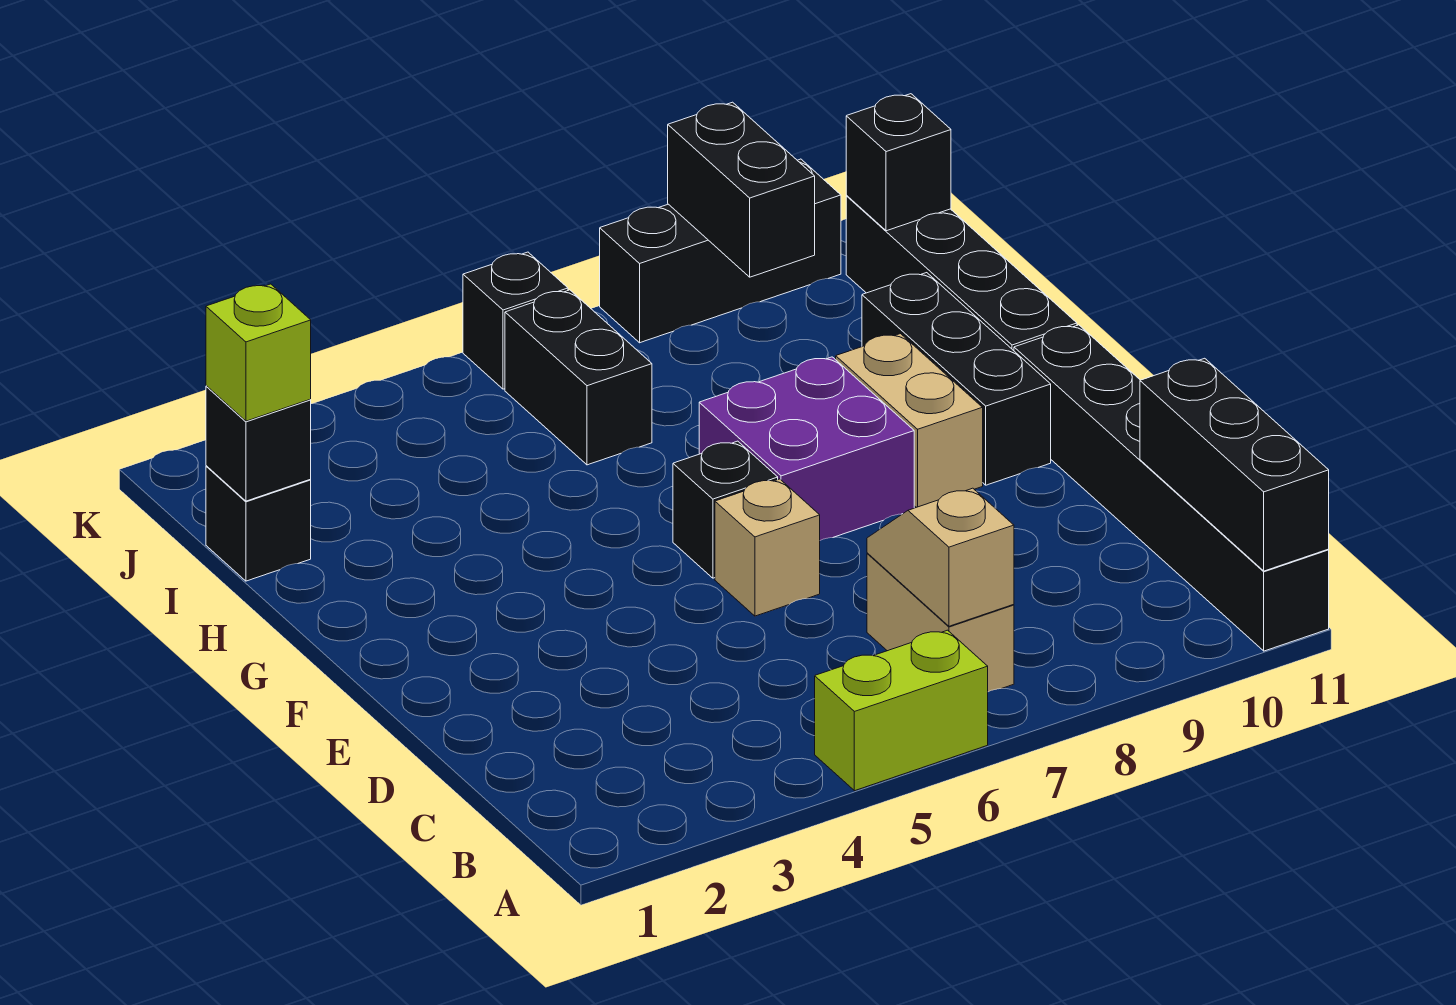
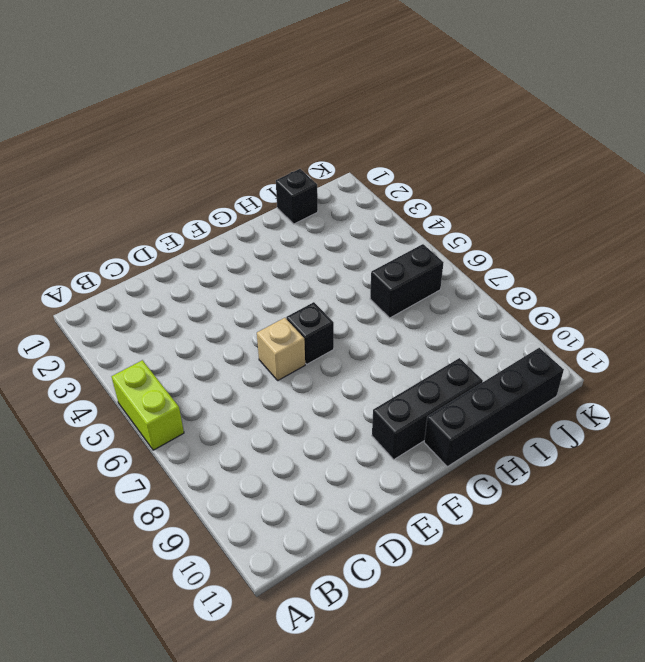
none -> black brick A11:F11 level 1
none -> tan brick B7:C7 level 1
none -> purple brick F7:G8 level 1

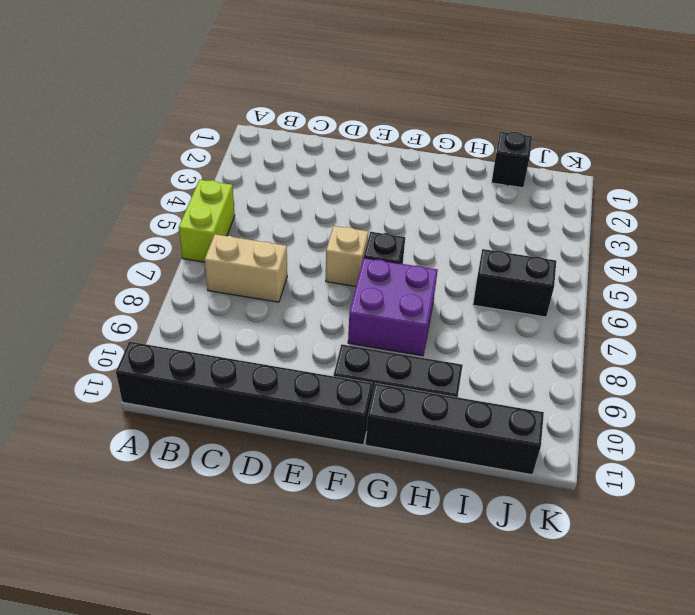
none -> tan brick F9:G9 level 1
none -> black brick K6 level 1
none -> black brick K8:K10 level 1

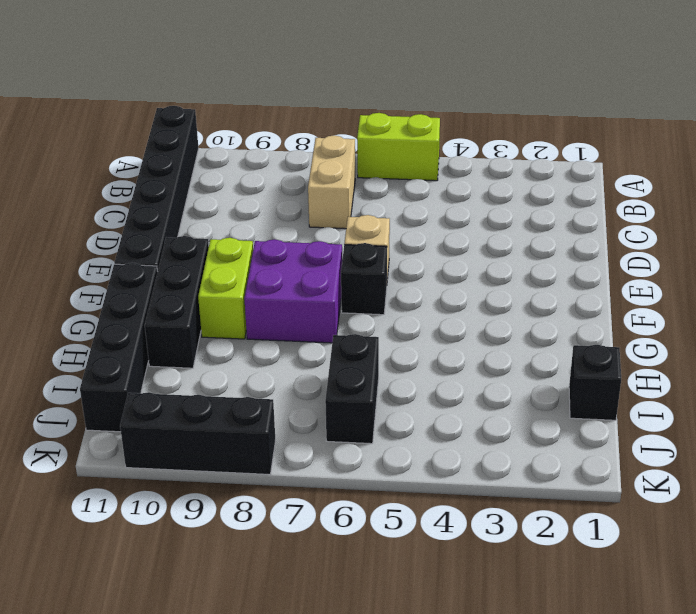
lime brick F9:G9 level 1 -> tan brick F9:G9 level 1
none -> black brick K6 level 1
none -> black brick A11:C11 level 2
none -> tan slope B7:C7 level 2 top B

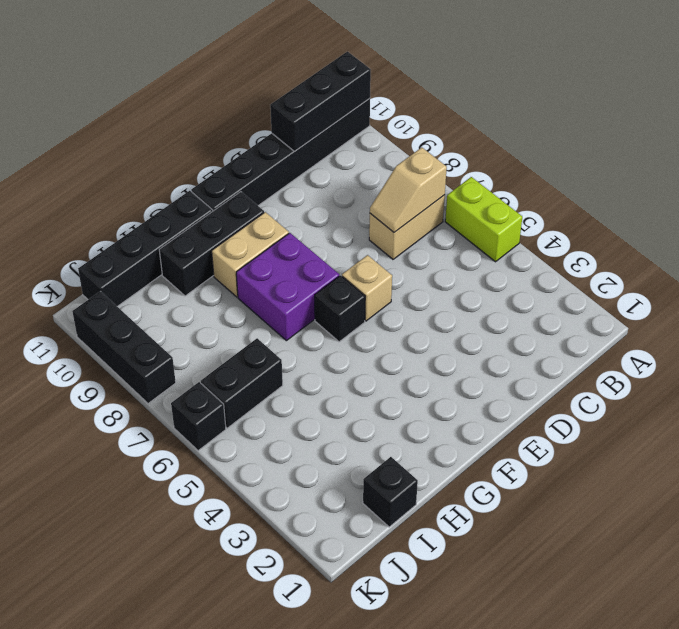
none -> black brick I1 level 2
none -> black brick J9:K9 level 2
none -> black brick J11 level 2

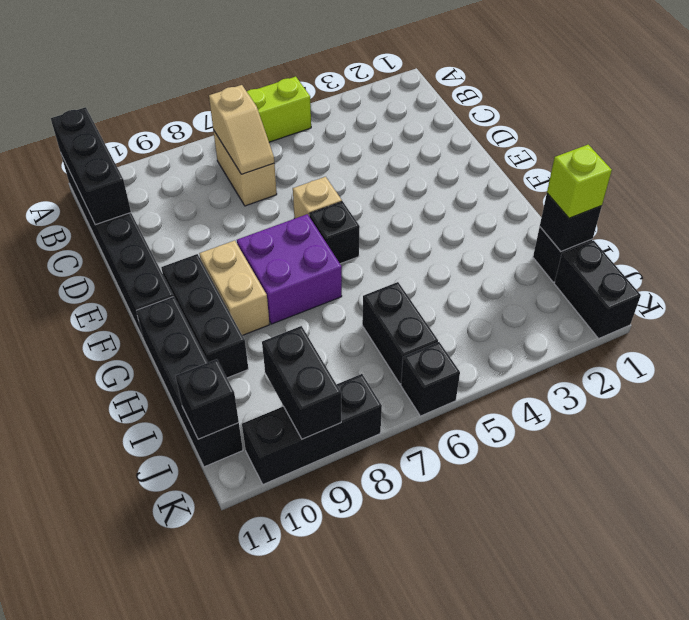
black brick J1:K1 level 1 -> none

